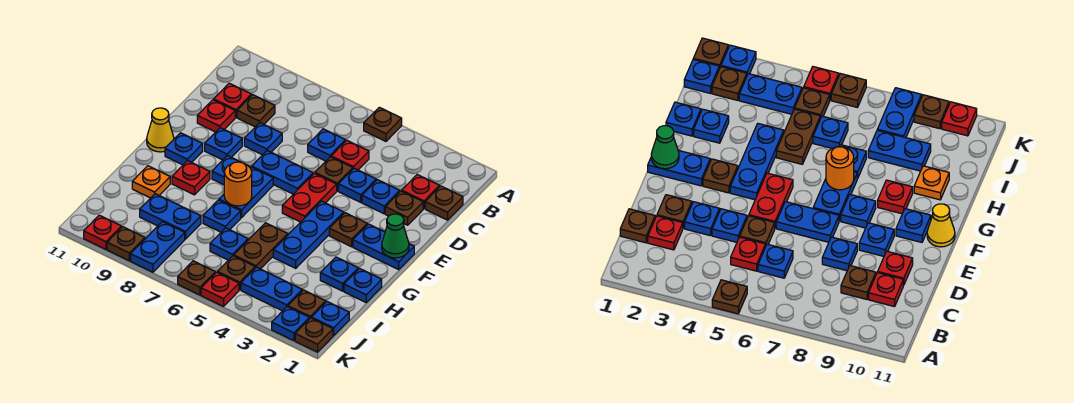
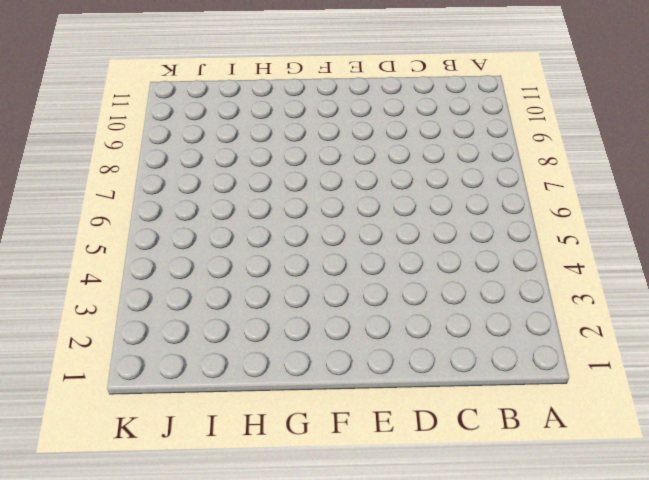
none -> brown plate A5 level 1
none -> brown plate C1 level 1
none -> red plate C2 level 1
none -> red plate C5 level 1

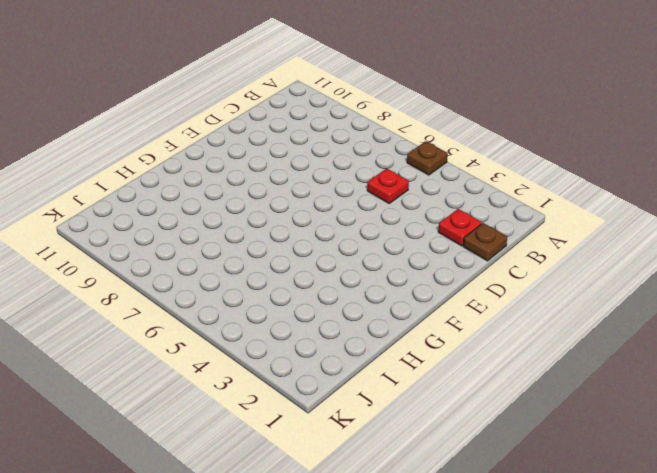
none -> blue plate C6 level 1
none -> brown plate C9 level 1
none -> red plate C10 level 1
none -> brown plate D2 level 1

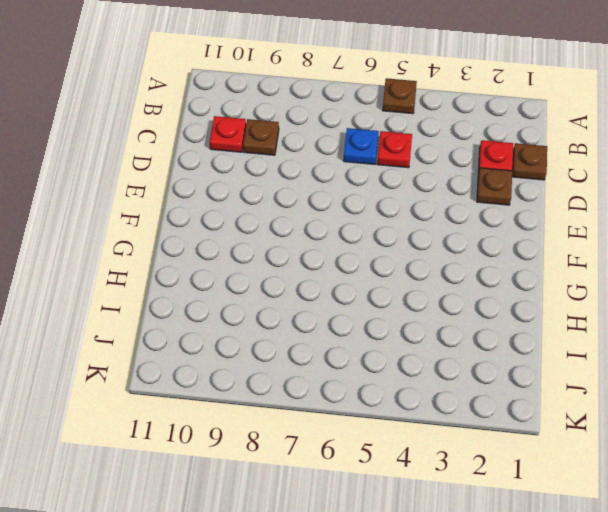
none -> blue plate D3 level 1
none -> blue plate D4 level 1
none -> brown plate D5 level 1
none -> blue plate D8 level 1

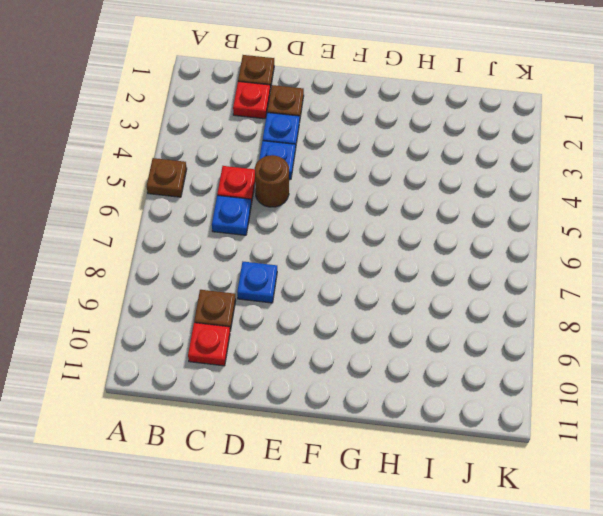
brown round brick D5 level 1 -> brown plate D5 level 1
none -> red plate D10 level 1
none -> red plate E5:F5 level 1
none -> blue plate E6:E7 level 1
none -> blue plate E9 level 1

